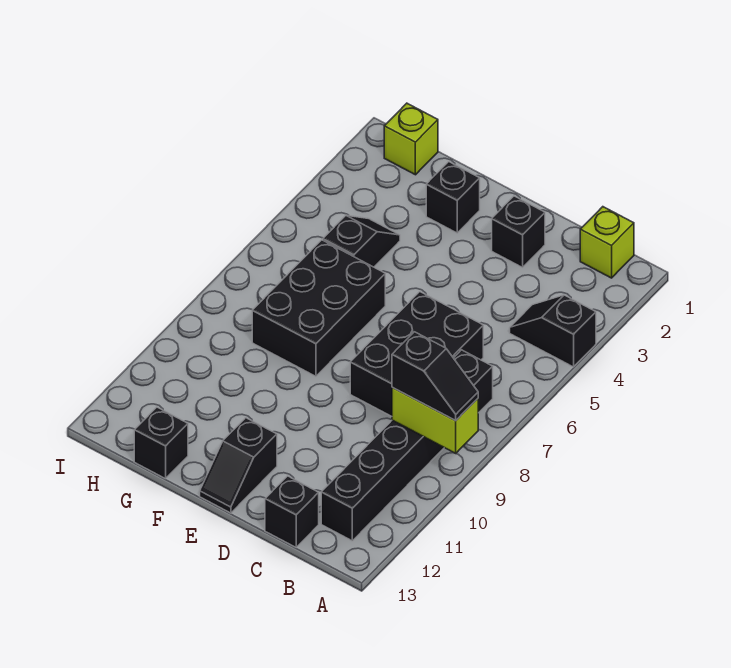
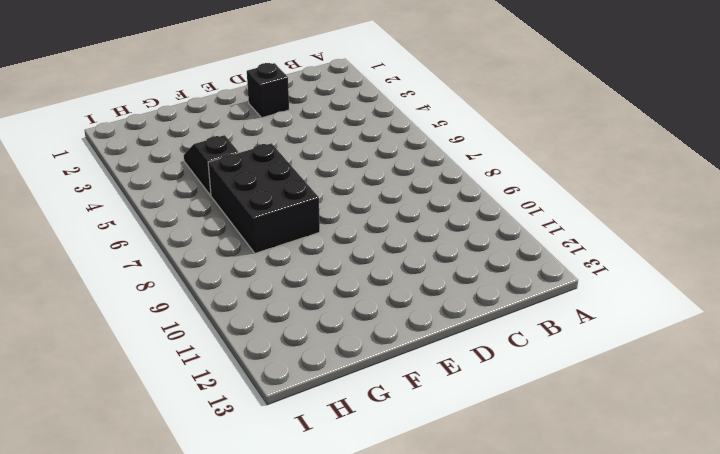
none -> black slope A4:B4 level 1 top A
none -> lime brick B1 level 1
none -> black brick B7:B12 level 1

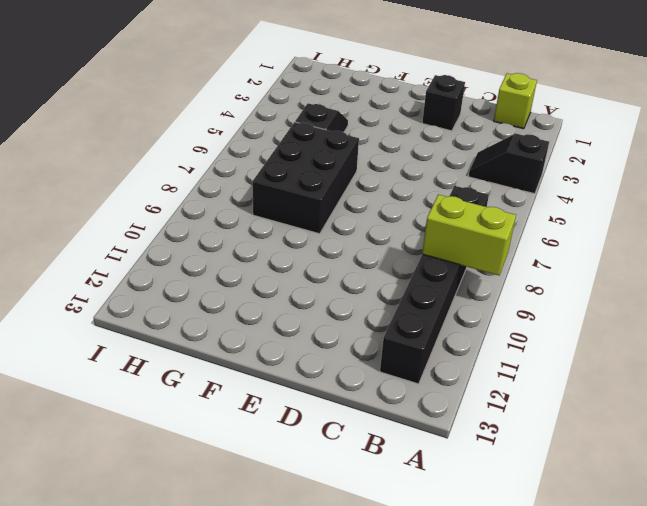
none -> black brick C6:D8 level 1
none -> black brick C13 level 1
none -> black slope E12:E13 level 1 top 12

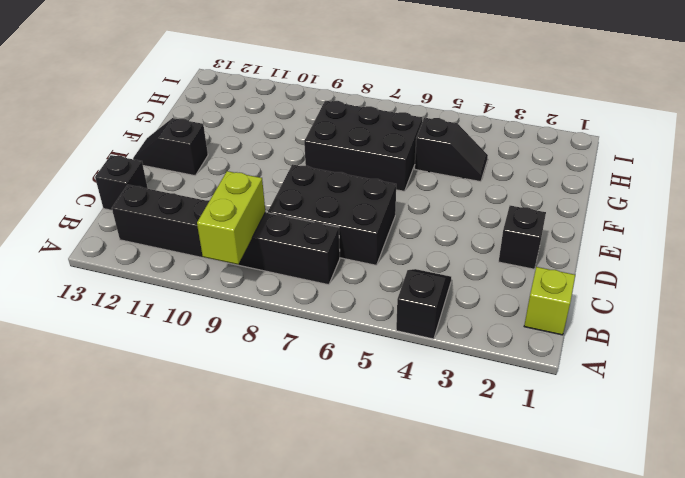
none -> black brick F2 level 1
none -> black brick G13 level 1
none -> lime brick H1 level 1

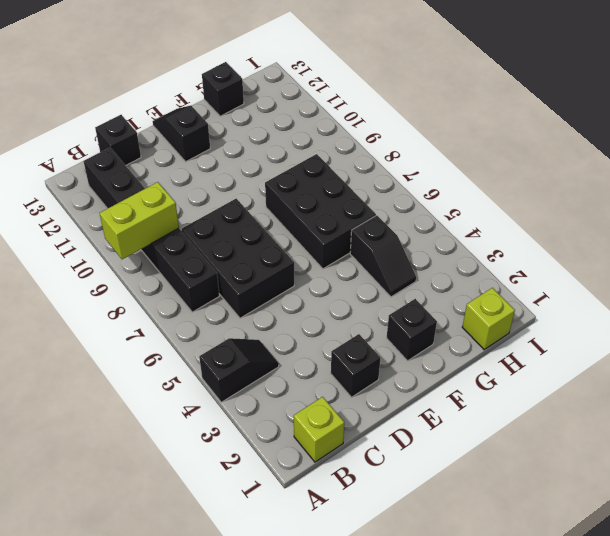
none -> black slope A9:B9 level 3 top B

